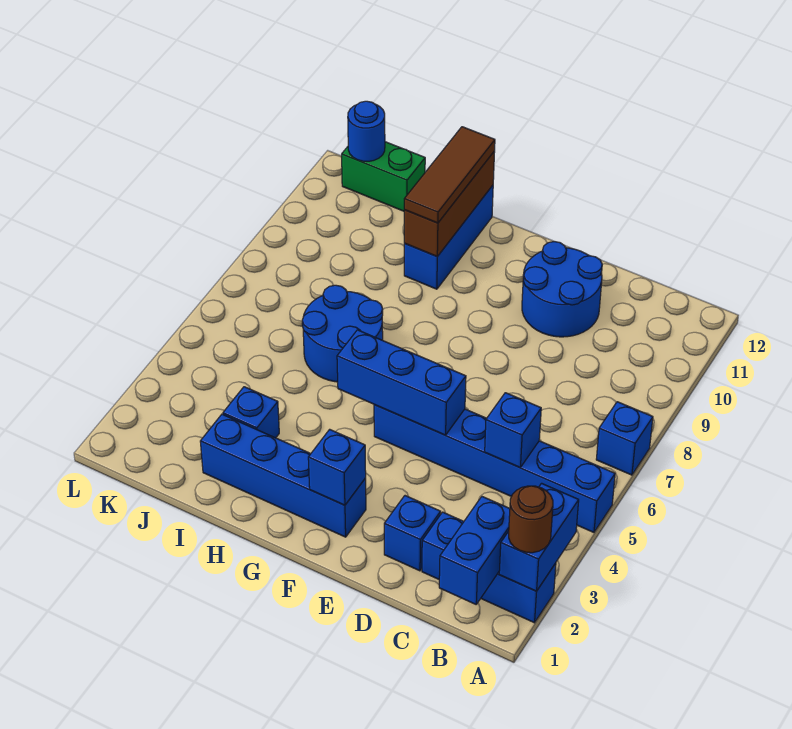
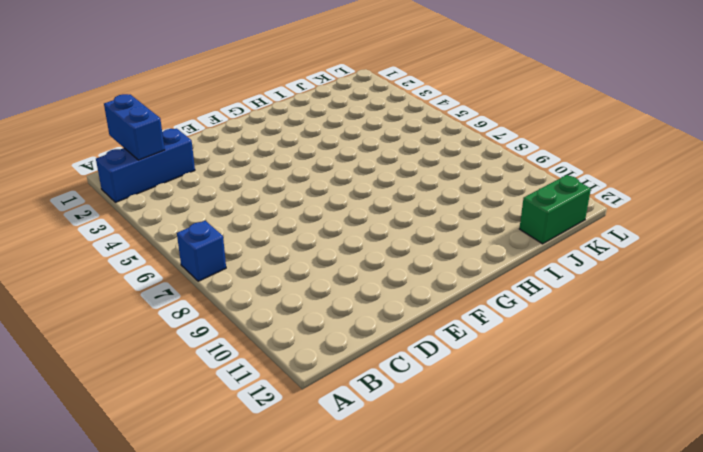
none -> blue brick A5:F5 level 1
none -> blue brick D2 level 1
none -> blue round brick D10:E11 level 1

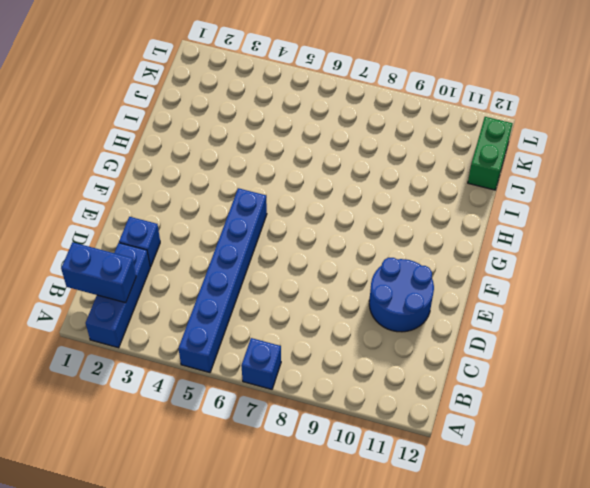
none -> blue brick F2:I2 level 1
none -> blue round brick H6:I7 level 1
none -> blue brick H10:H12 level 1

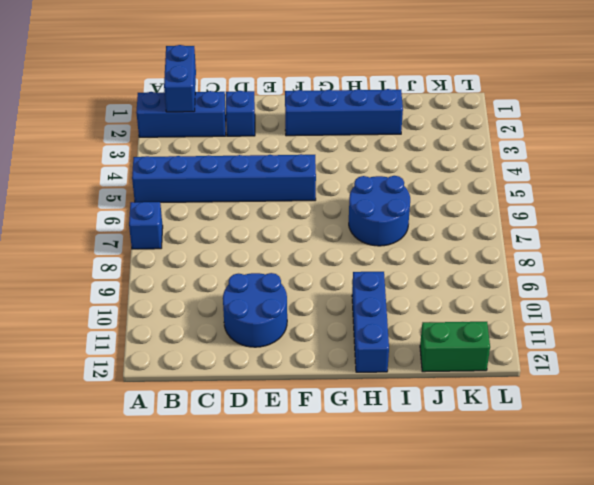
none -> blue brick I3 level 1
none -> blue brick A2:A3 level 2
none -> blue brick C5 level 2

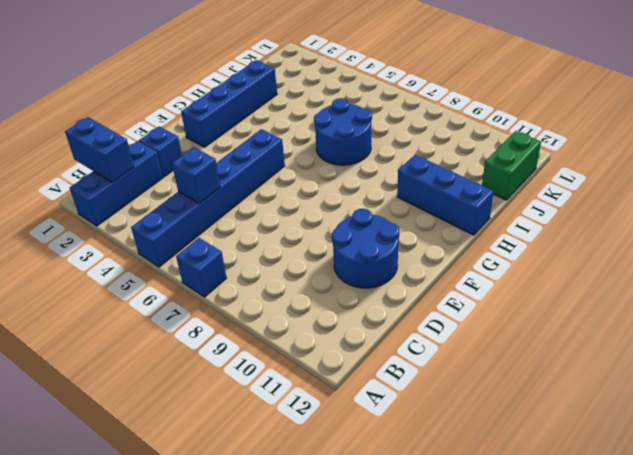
none -> blue brick I3 level 1
none -> blue brick A2:A3 level 2
none -> blue brick E5:G5 level 2

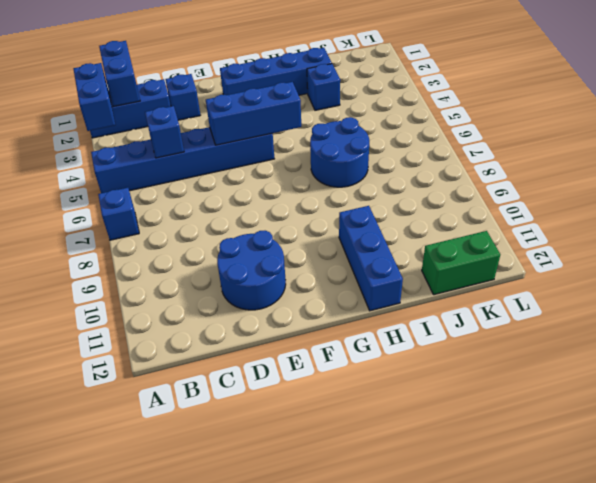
none -> blue brick F2 level 2
none -> brown brick H10:H12 level 2
none -> blue round brick K12 level 2

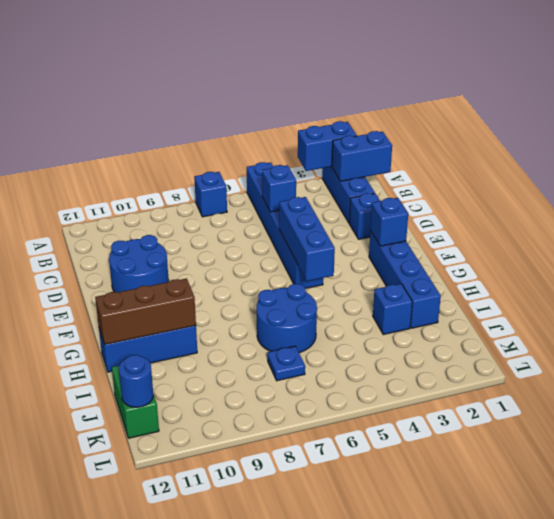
blue plate J7 level 1 -> none
none -> brown round brick A2 level 3
none -> brown tile H10:H12 level 3

